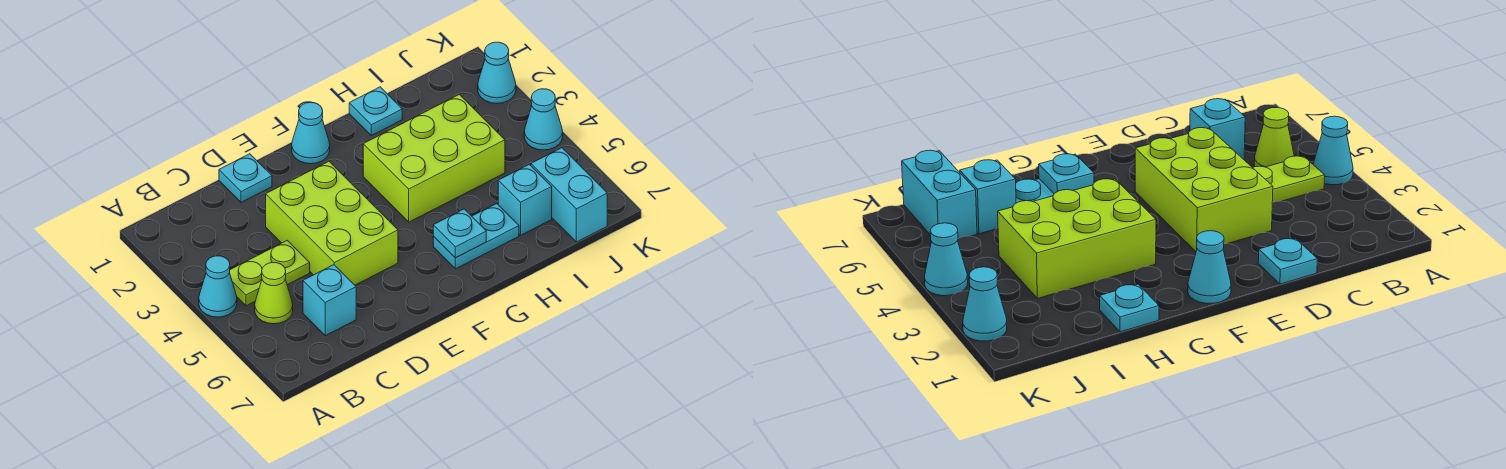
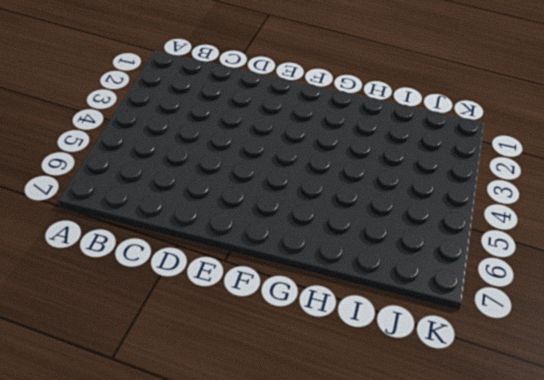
none -> cyan cone A4 level 1
none -> lime plate B4:C4 level 1
none -> lime cone B5 level 1

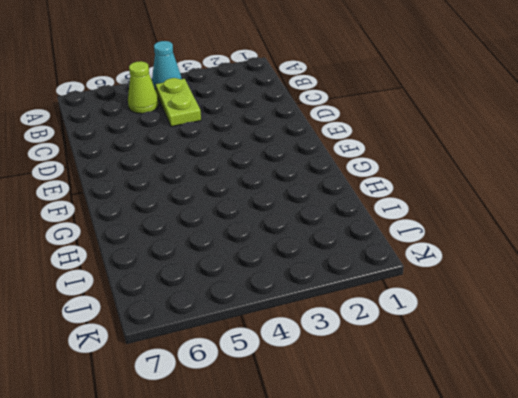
none -> cyan brick C6 level 1
none -> cyan plate D1 level 1
none -> lime brick D3:E5 level 1

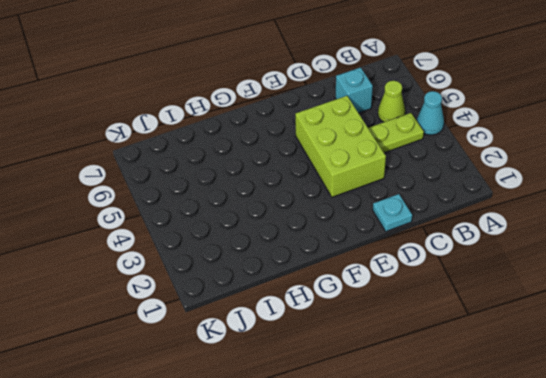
none -> cyan cone F1 level 1
none -> lime brick G3:I4 level 1
none -> cyan plate G6:H6 level 1

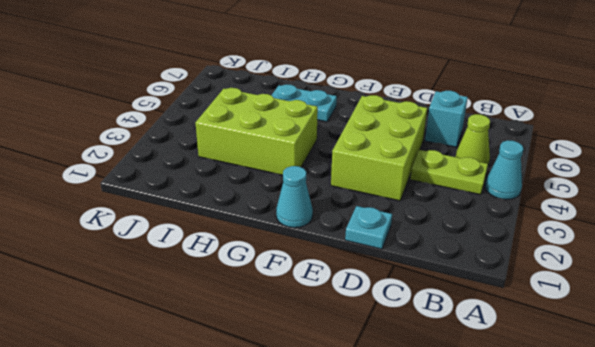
none -> cyan plate H1 level 1
none -> cyan brick I6 level 1
none -> cyan brick J6:J7 level 1

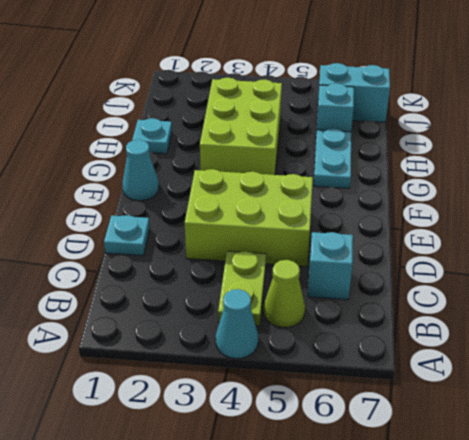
none -> cyan cone K2 level 1
none -> cyan cone K4 level 1
none -> cyan plate G6 level 2

